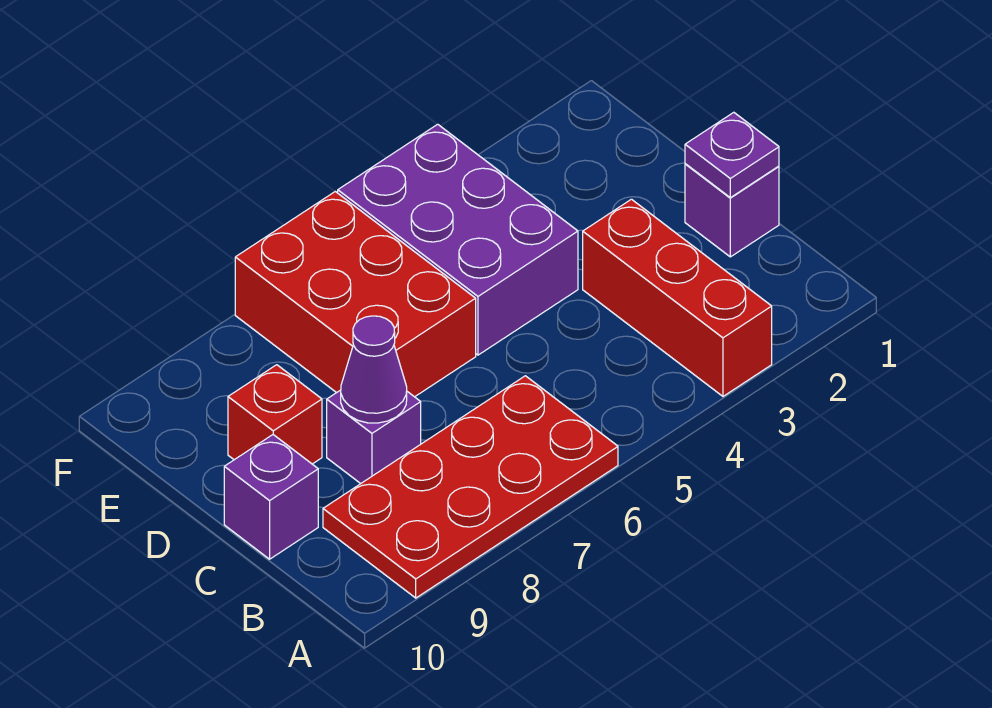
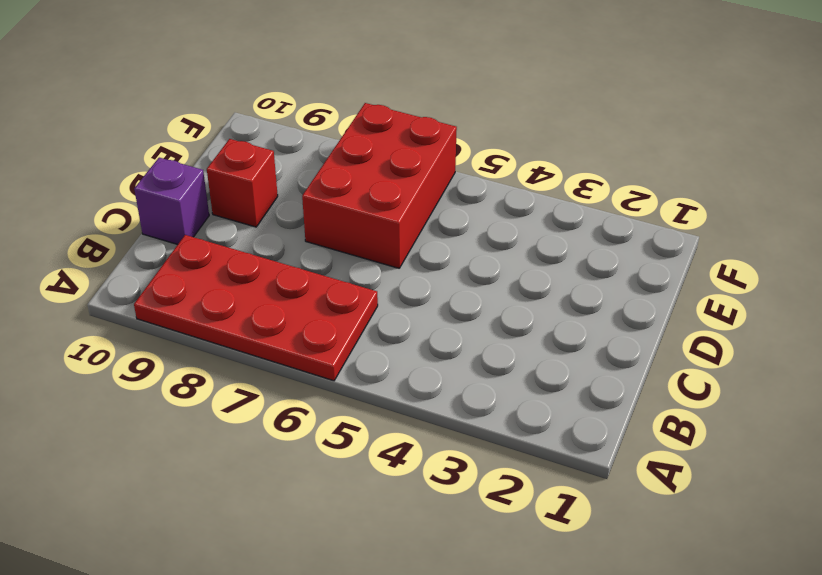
none -> red brick A3:C3 level 1
none -> purple brick C1 level 1

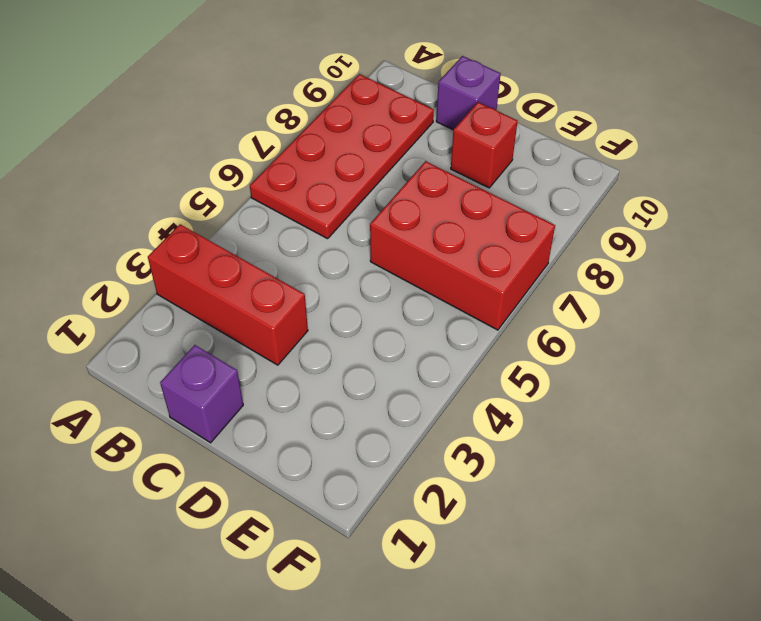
none -> purple brick C8 level 1
none -> purple brick D4:F5 level 1

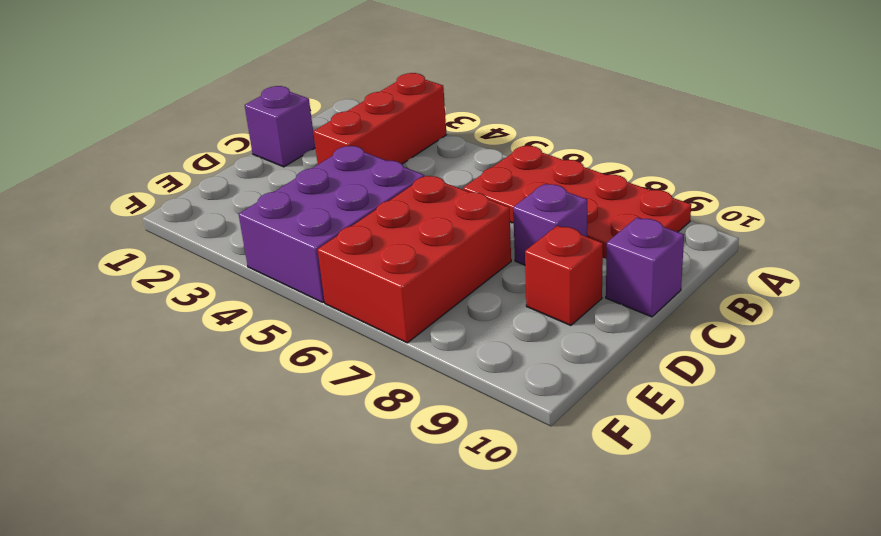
none -> purple plate C1 level 2
none -> purple cone C8 level 2

